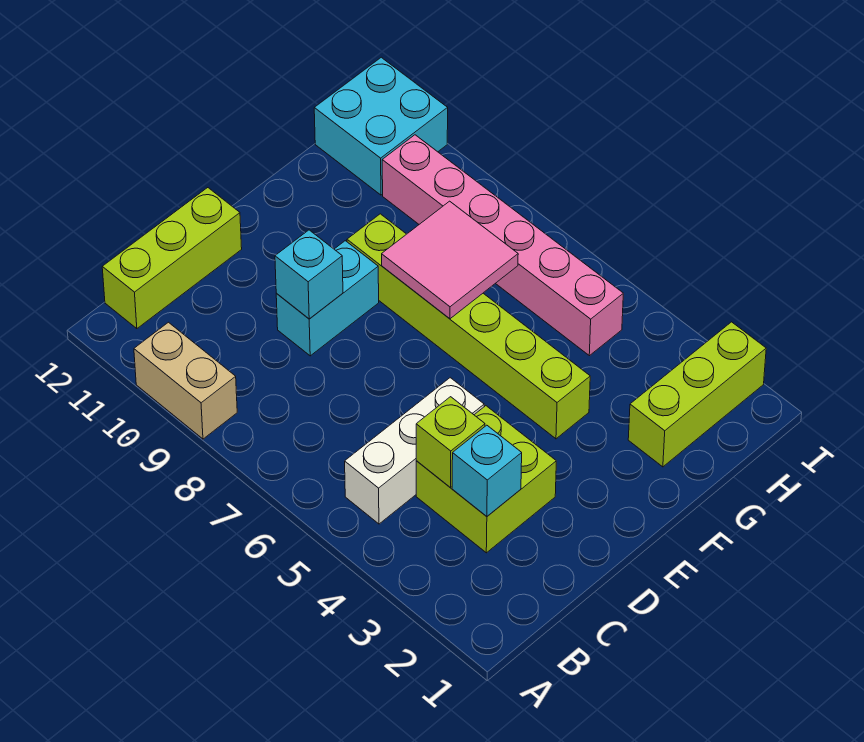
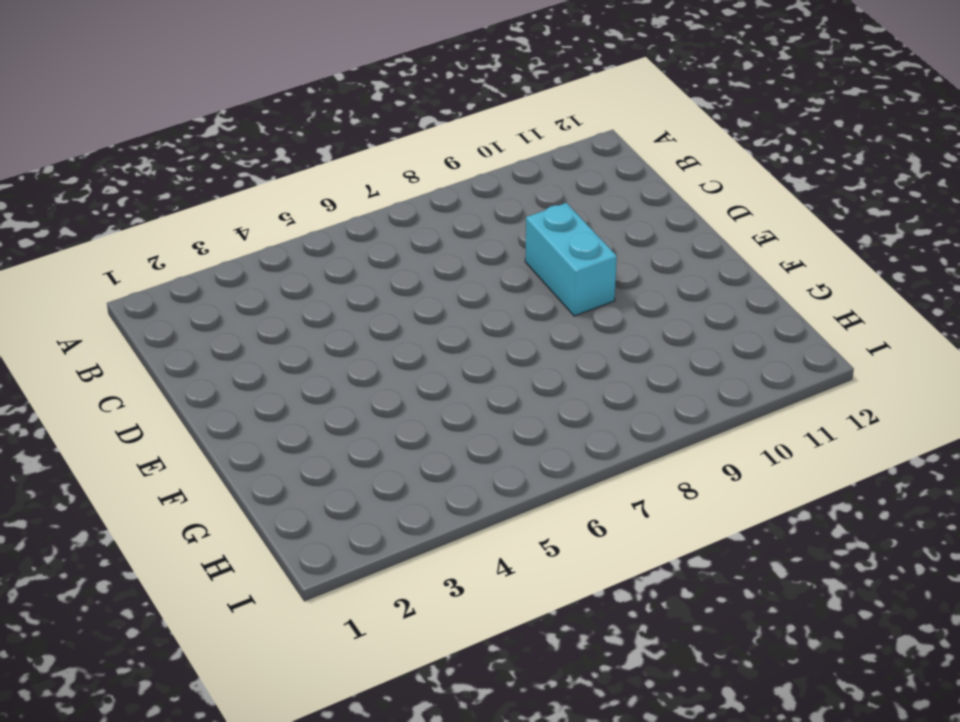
none -> tan brick A9:A10 level 1
none -> white brick B5:D5 level 1
none -> lime brick B12:D12 level 1

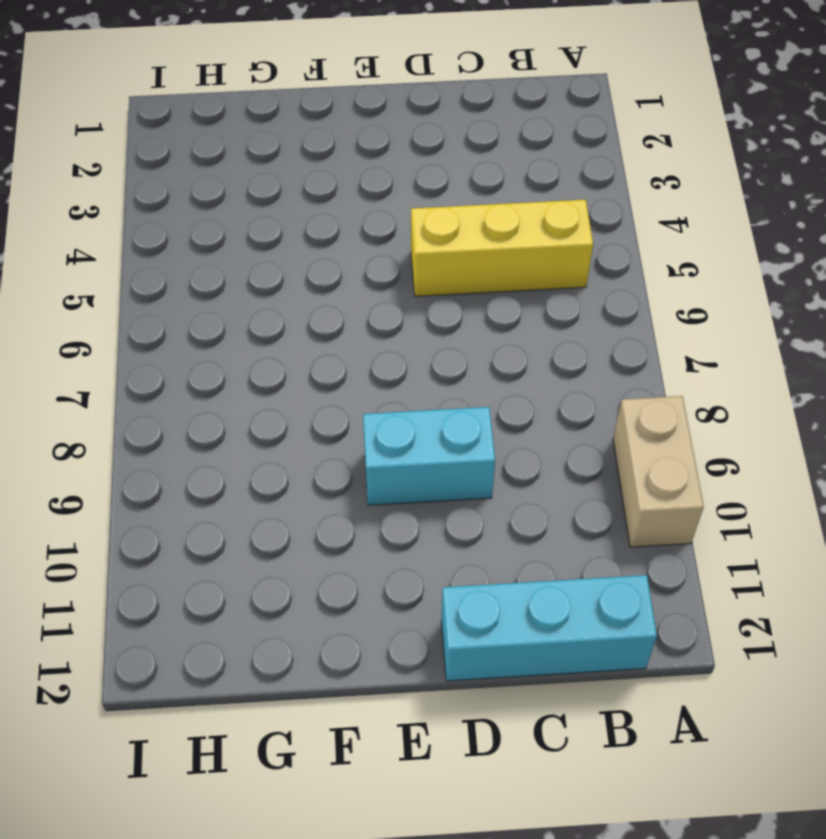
yellow brick B5:D5 level 1 -> white brick B5:D5 level 1
cyan brick B12:D12 level 1 -> lime brick B12:D12 level 1
none -> lime brick C3:D4 level 1
none -> lime brick F4:F9 level 1
none -> lime brick G2:I2 level 1

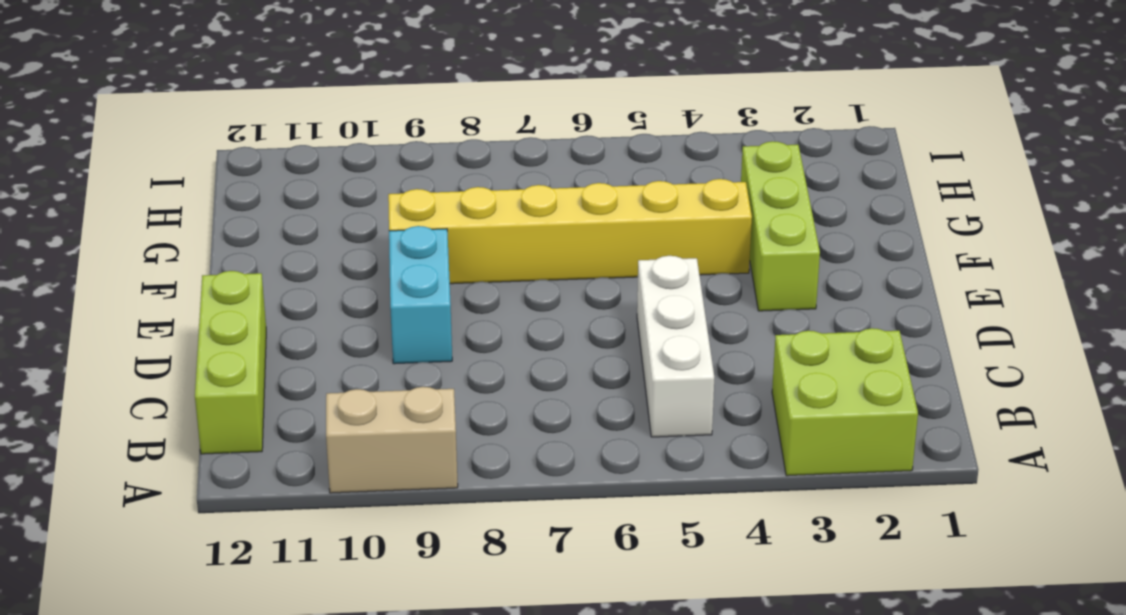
lime brick A2:B3 level 1 -> lime brick C3:D4 level 1
lime brick E3:G3 level 1 -> lime brick G2:I2 level 1
yellow brick F4:F9 level 1 -> lime brick F4:F9 level 1
none -> pink brick H5:H10 level 1
none -> cyan brick H11:I12 level 1
none -> cyan brick C3 level 2

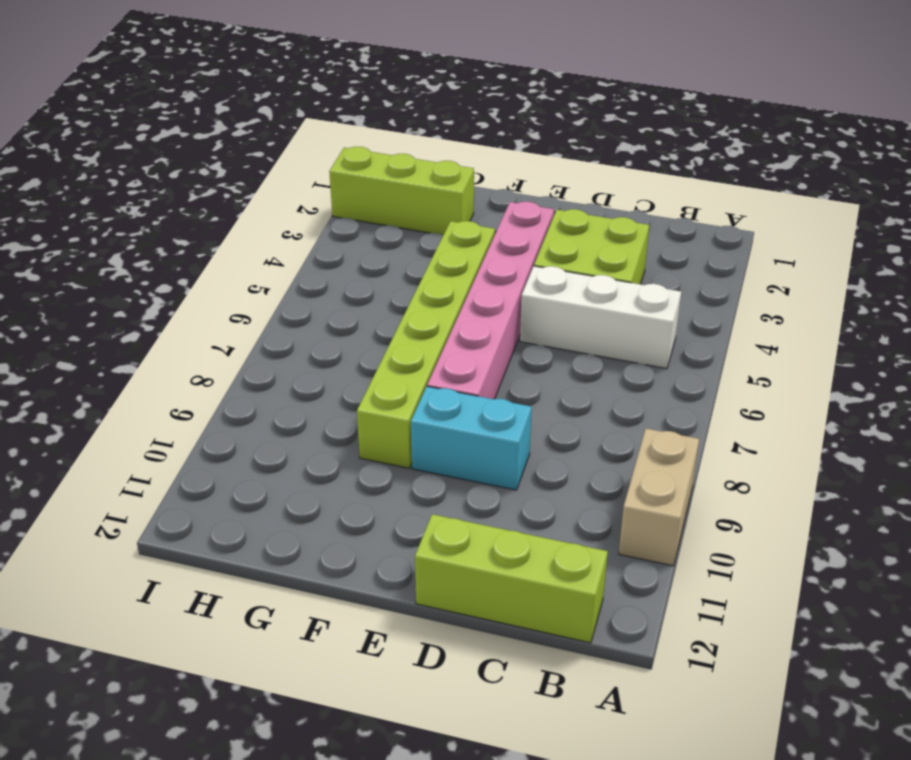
pink brick E3:E8 level 1 -> pink brick H5:H10 level 1
none -> cyan brick H11:I12 level 1
none -> cyan brick C3 level 2
none -> lime brick C4 level 2

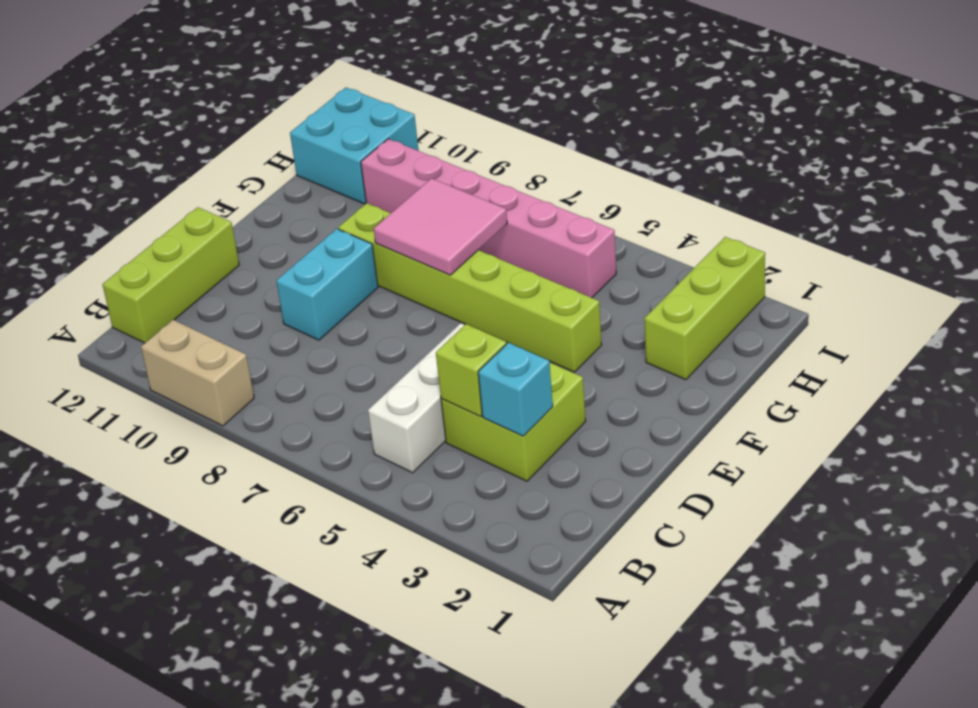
none -> cyan brick D9 level 2

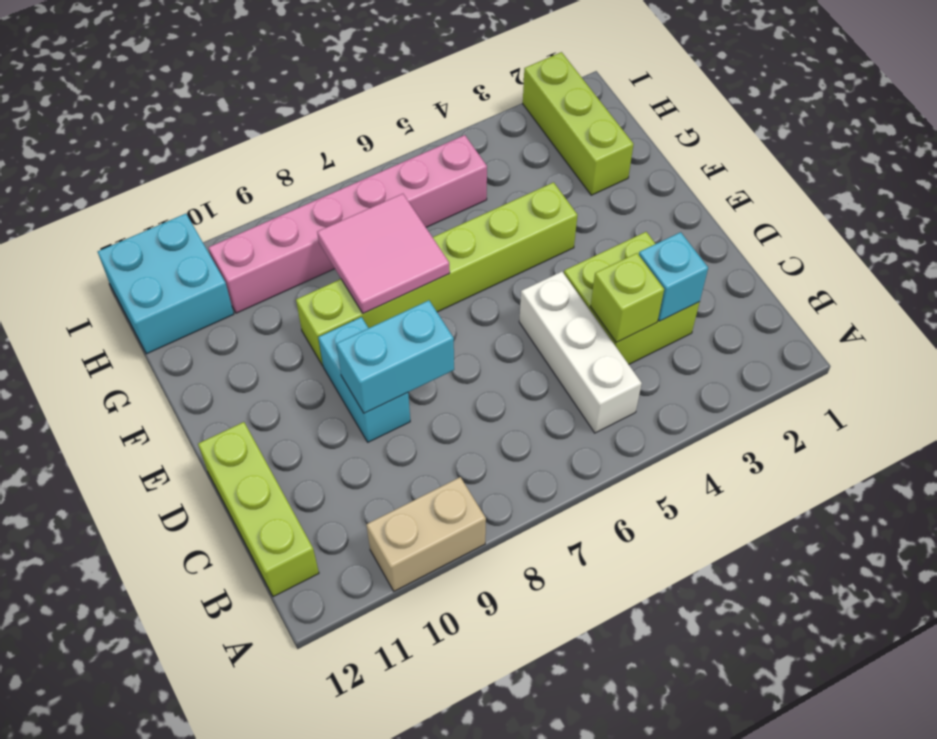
cyan brick D8:D9 level 2 -> cyan brick D9 level 2

